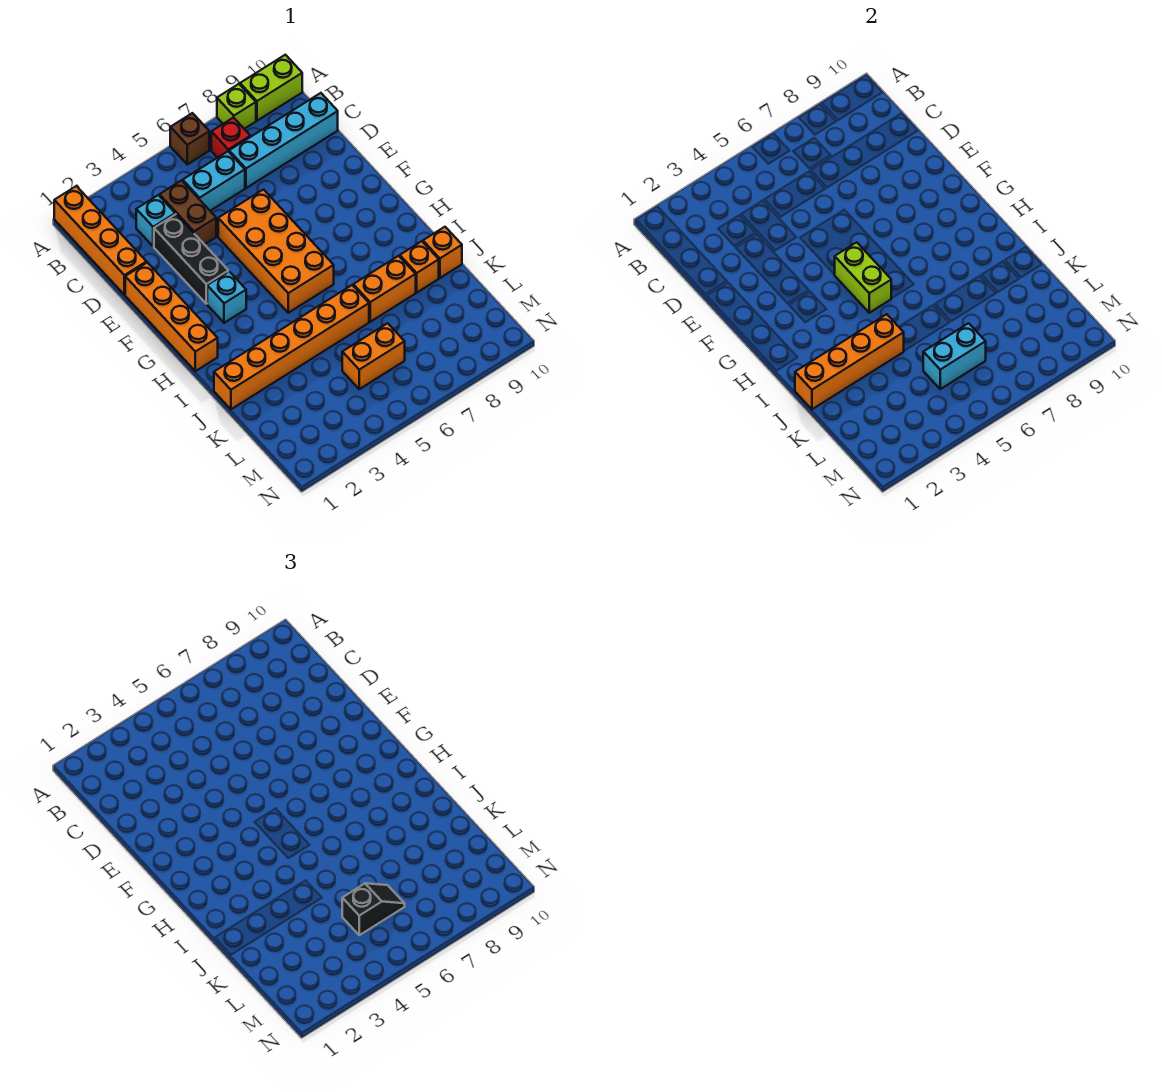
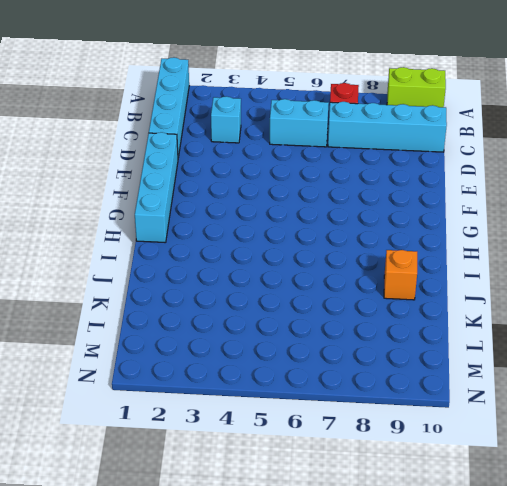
cyan brick A1:D1 level 1 -> orange brick A1:D1 level 1
cyan brick E1:H1 level 1 -> orange brick E1:H1 level 1
none -> brown brick A6 level 1
none -> lime brick A8 level 1
none -> brown brick C4:D4 level 1

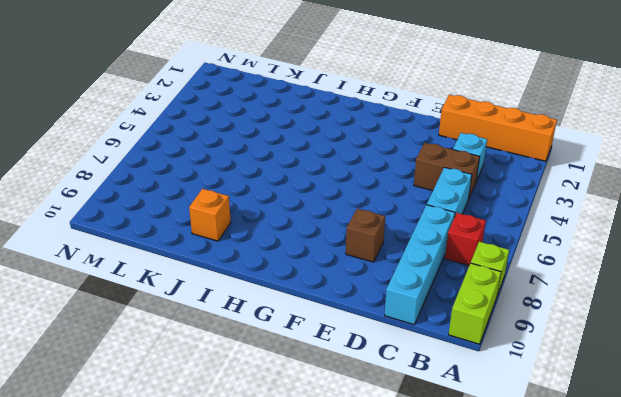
brown brick E8 level 1 -> brown brick A6 level 1
none -> black brick D3:F3 level 1
none -> orange brick E1:H1 level 1
none -> orange brick E5:H6 level 1

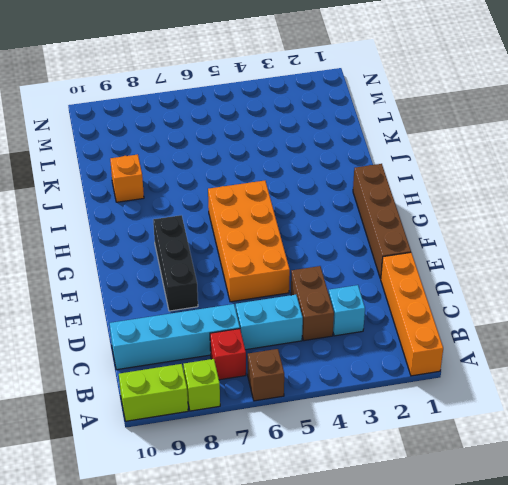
brown brick E1:H1 level 1 -> orange brick E1:H1 level 1
black brick E8:G8 level 1 -> black brick D3:F3 level 1
none -> cyan brick G3 level 1
none -> orange brick J1:J6 level 1
none -> orange brick J7:J8 level 1

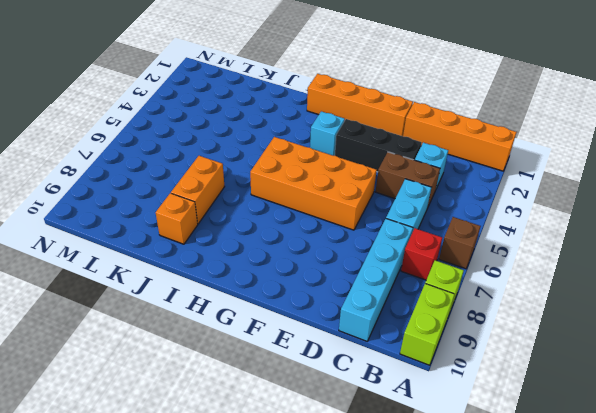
none -> orange brick J1:J6 level 1
none -> orange brick J10 level 1
none -> orange brick L5:L6 level 1

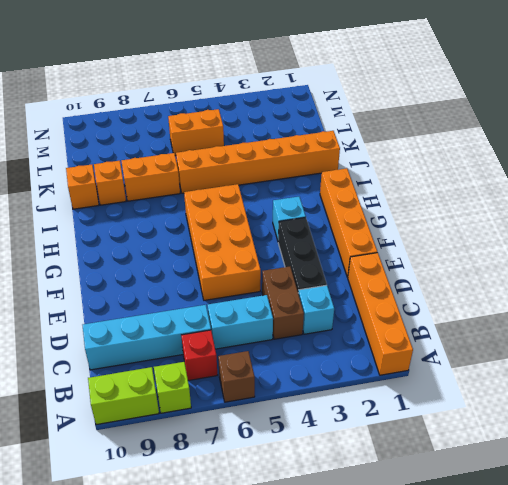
none -> lime brick G5:H5 level 2
none -> orange brick J1:J4 level 2
none -> cyan brick L5:L6 level 2

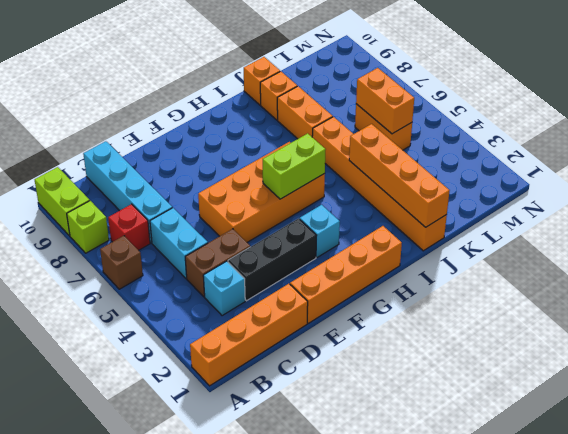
orange brick L5:L6 level 2 -> cyan brick L5:L6 level 2
none -> black slope L5:L6 level 3 top 5

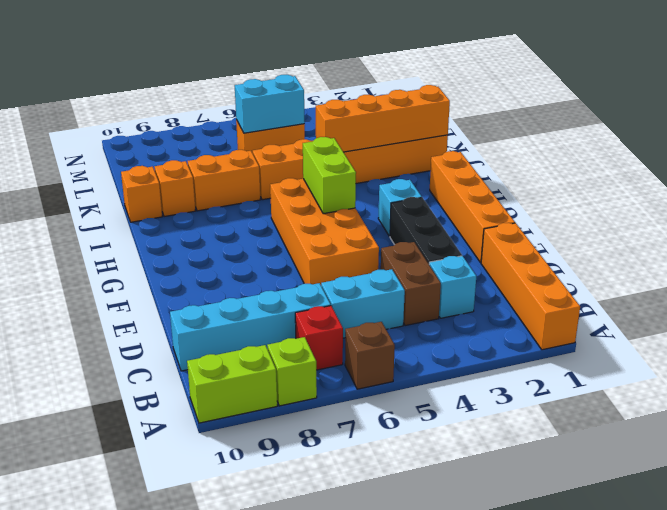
none -> black slope L5:L6 level 3 top 5

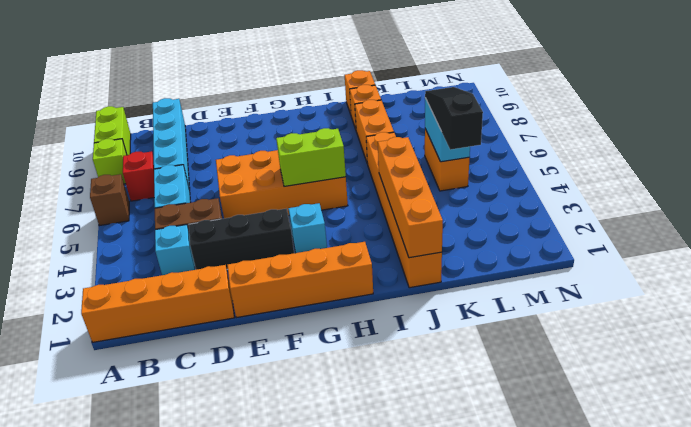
black slope L4:L6 level 3 top 4 -> black slope L5:L6 level 3 top 5

